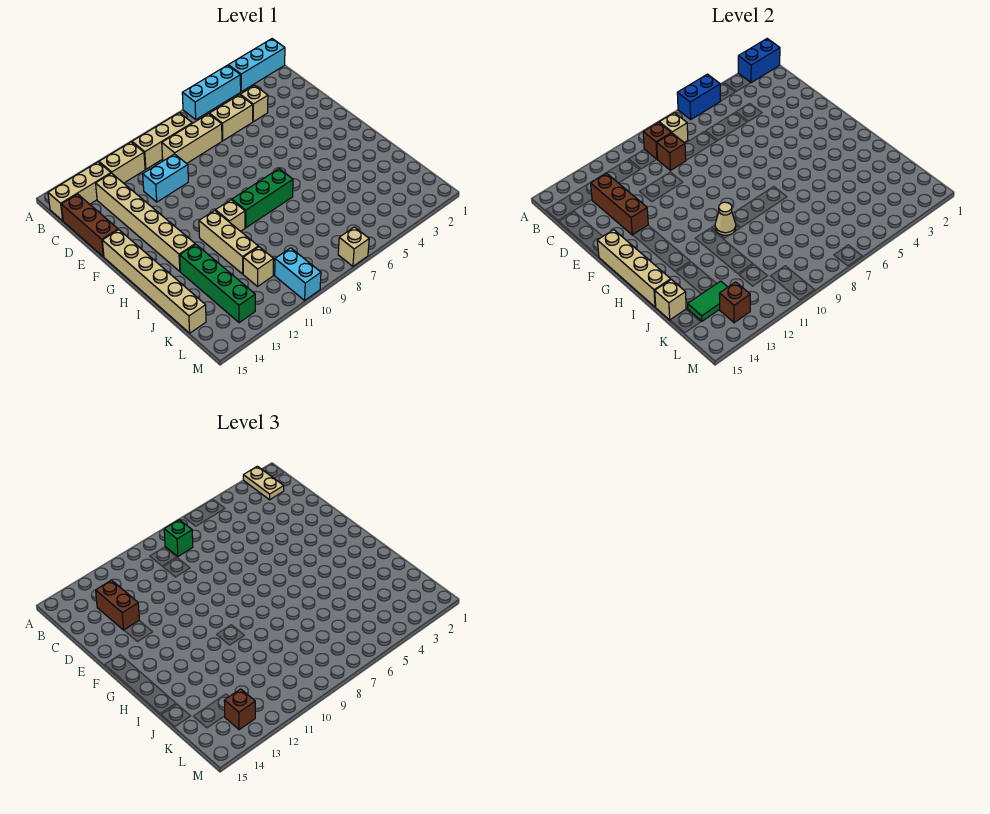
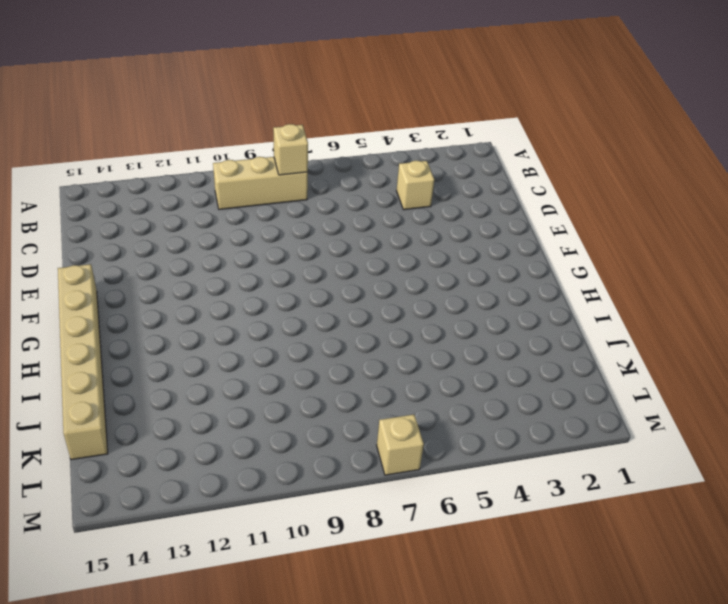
none -> cyan brick A1:A3 level 1
none -> cyan brick A4:A6 level 1
none -> tan brick B11:B12 level 1
none -> tan brick B13:B15 level 1

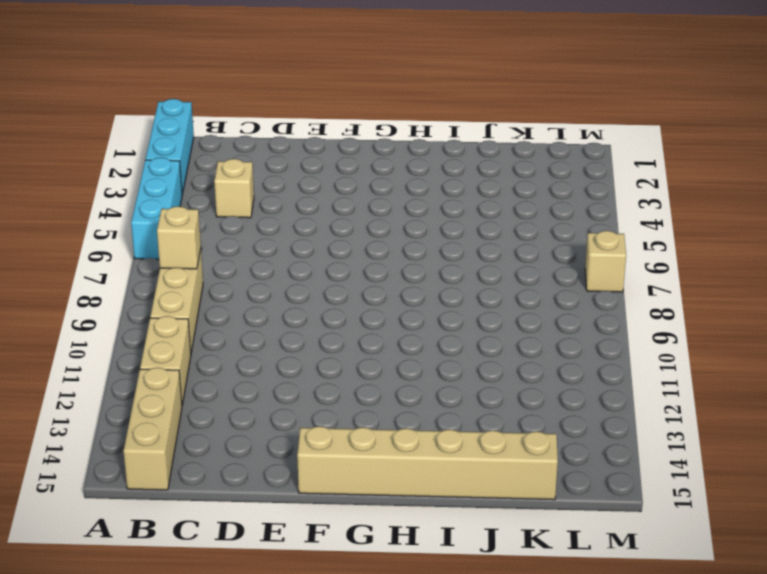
none -> tan brick C5:C6 level 1
none -> tan brick C7:C9 level 1
none -> tan brick C13:H13 level 1
none -> brown brick C15:E15 level 1

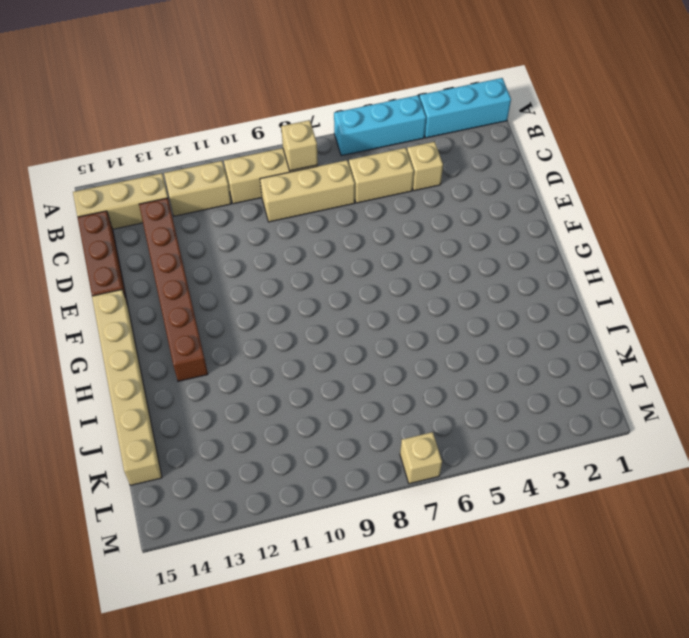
brown brick C13:H13 level 1 -> tan brick C13:H13 level 1
none -> cyan brick D10:D11 level 1
none -> green brick H7:H9 level 1
none -> tan brick H10 level 1
none -> tan brick H11:J11 level 1

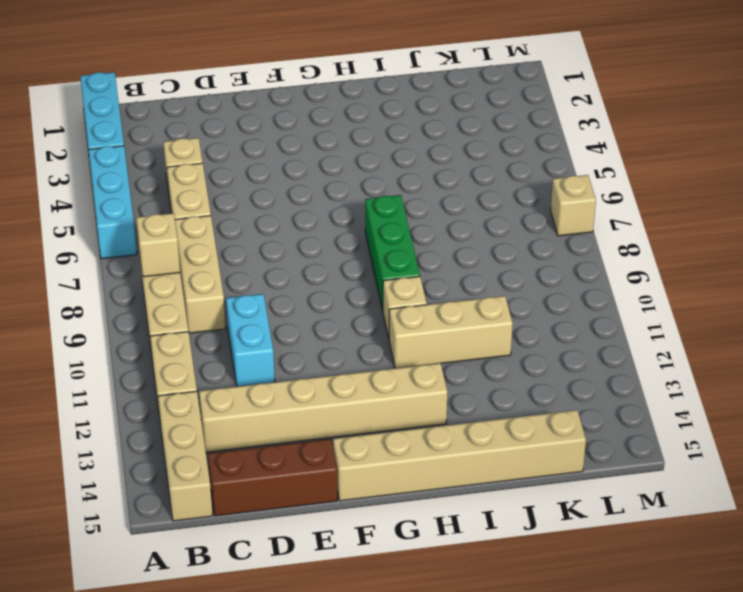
none -> green brick I13:L13 level 1
none -> tan brick K11 level 1
none -> cyan brick L10:M10 level 1
none -> blue brick A1:A2 level 2

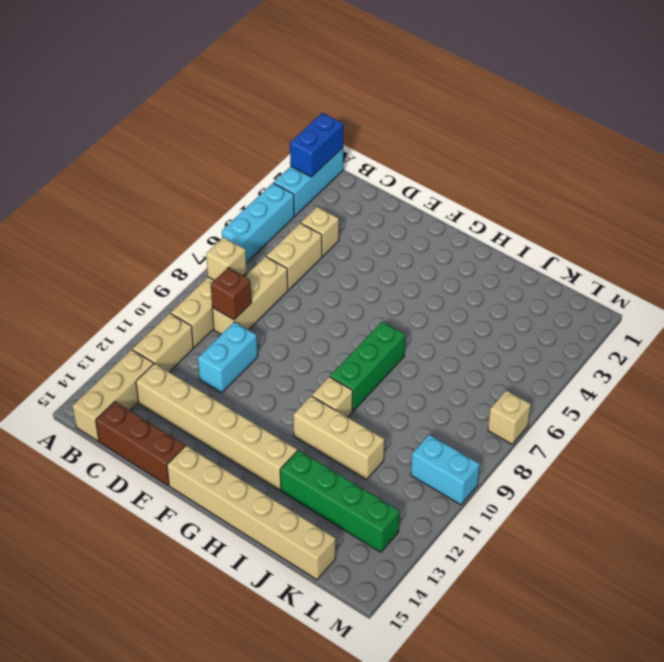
none -> tan brick K11 level 1
none -> blue brick A5:A6 level 2
none -> brown brick B9 level 2
none -> brown brick C13:E13 level 2

